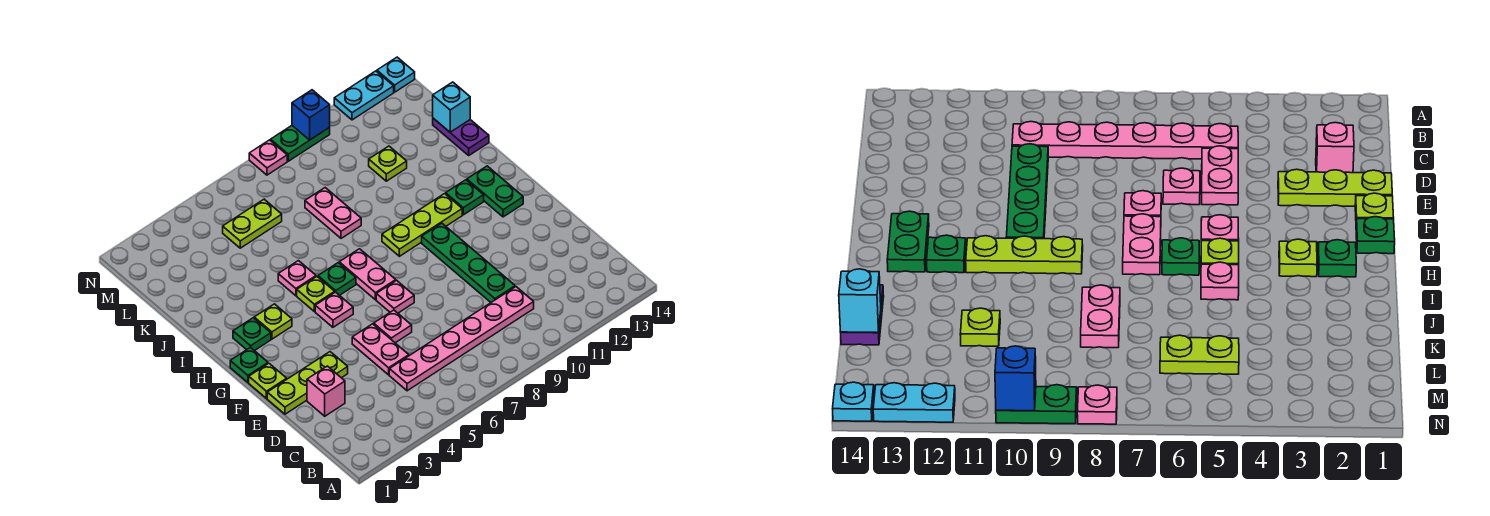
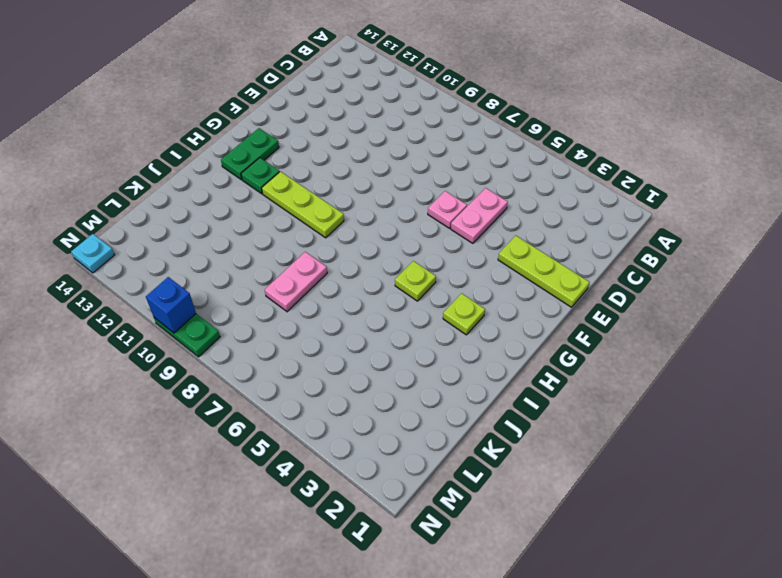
none -> pink plate C5:C10 level 1
none -> pink brick D2 level 1
none -> green plate D10:G10 level 1

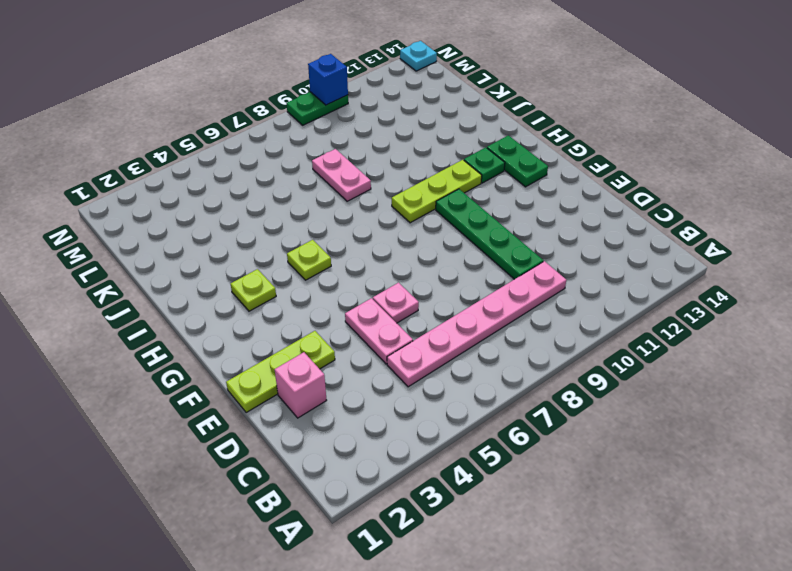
none -> lime plate F1 level 1
none -> pink plate F7 level 1
none -> green plate G1 level 1

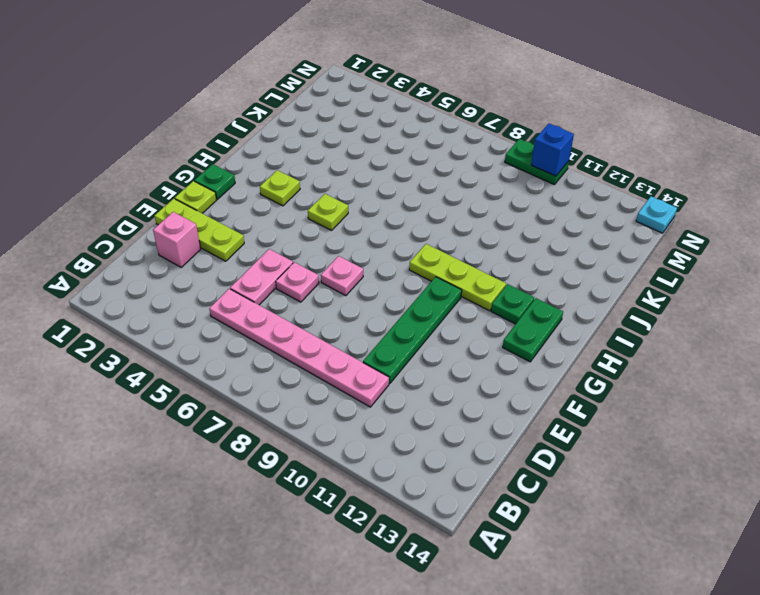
none -> pink plate G5 level 1
none -> pink plate G7:H7 level 1
none -> green plate H2 level 1

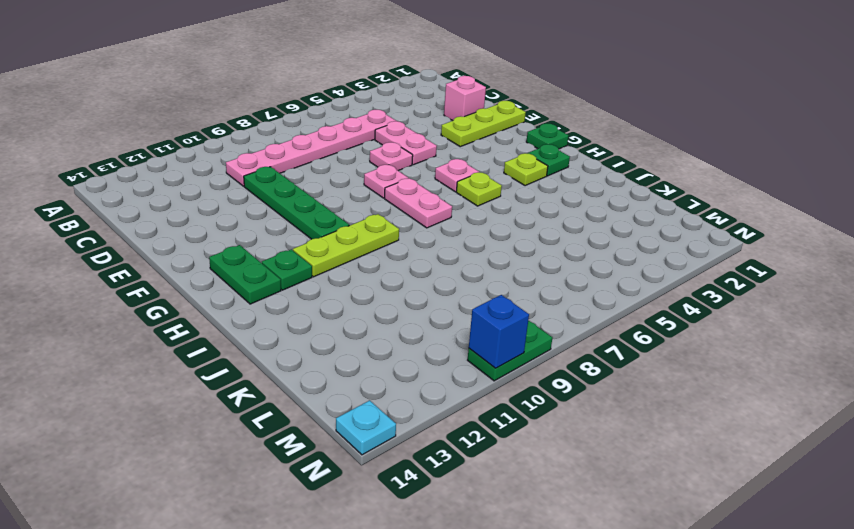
none -> lime plate F1 level 1
none -> green plate H6 level 1
none -> pink plate I5 level 1

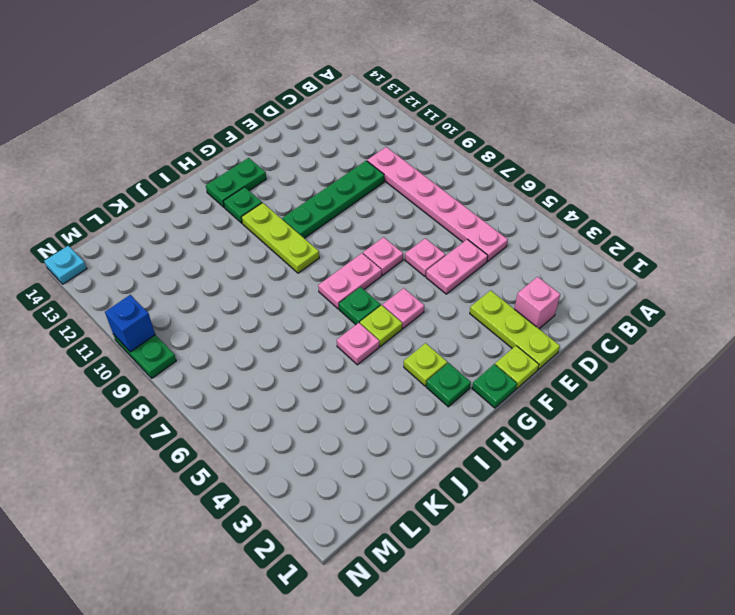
none -> pink plate J8:K8 level 1
none -> purple plate J14:K14 level 1
none -> lime plate K11 level 1

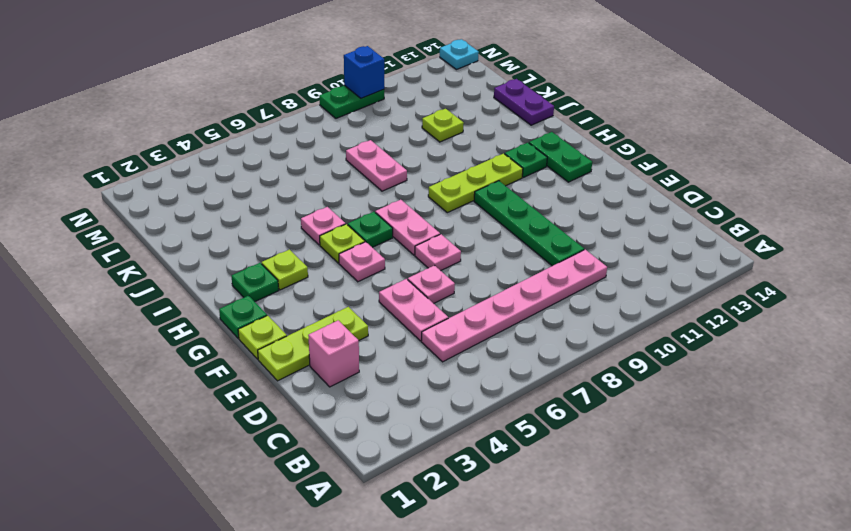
none -> lime plate L5:L6 level 1
none -> pink plate N8 level 1
none -> cyan plate N12:N13 level 1

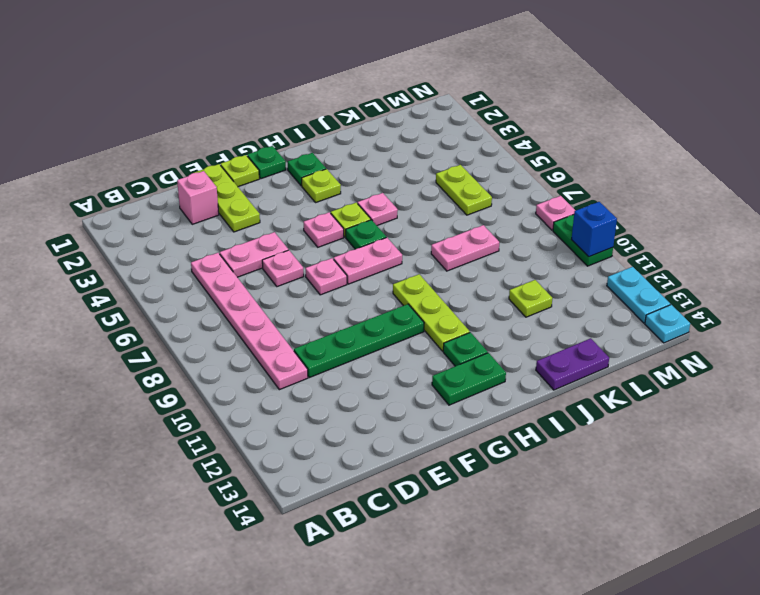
none -> cyan brick K14 level 2

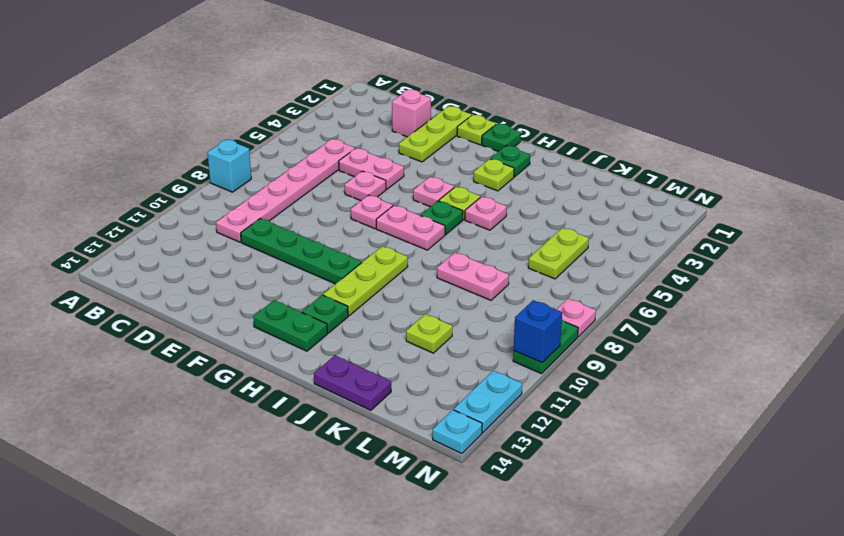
cyan brick A8 level 1 -> cyan brick K14 level 2

